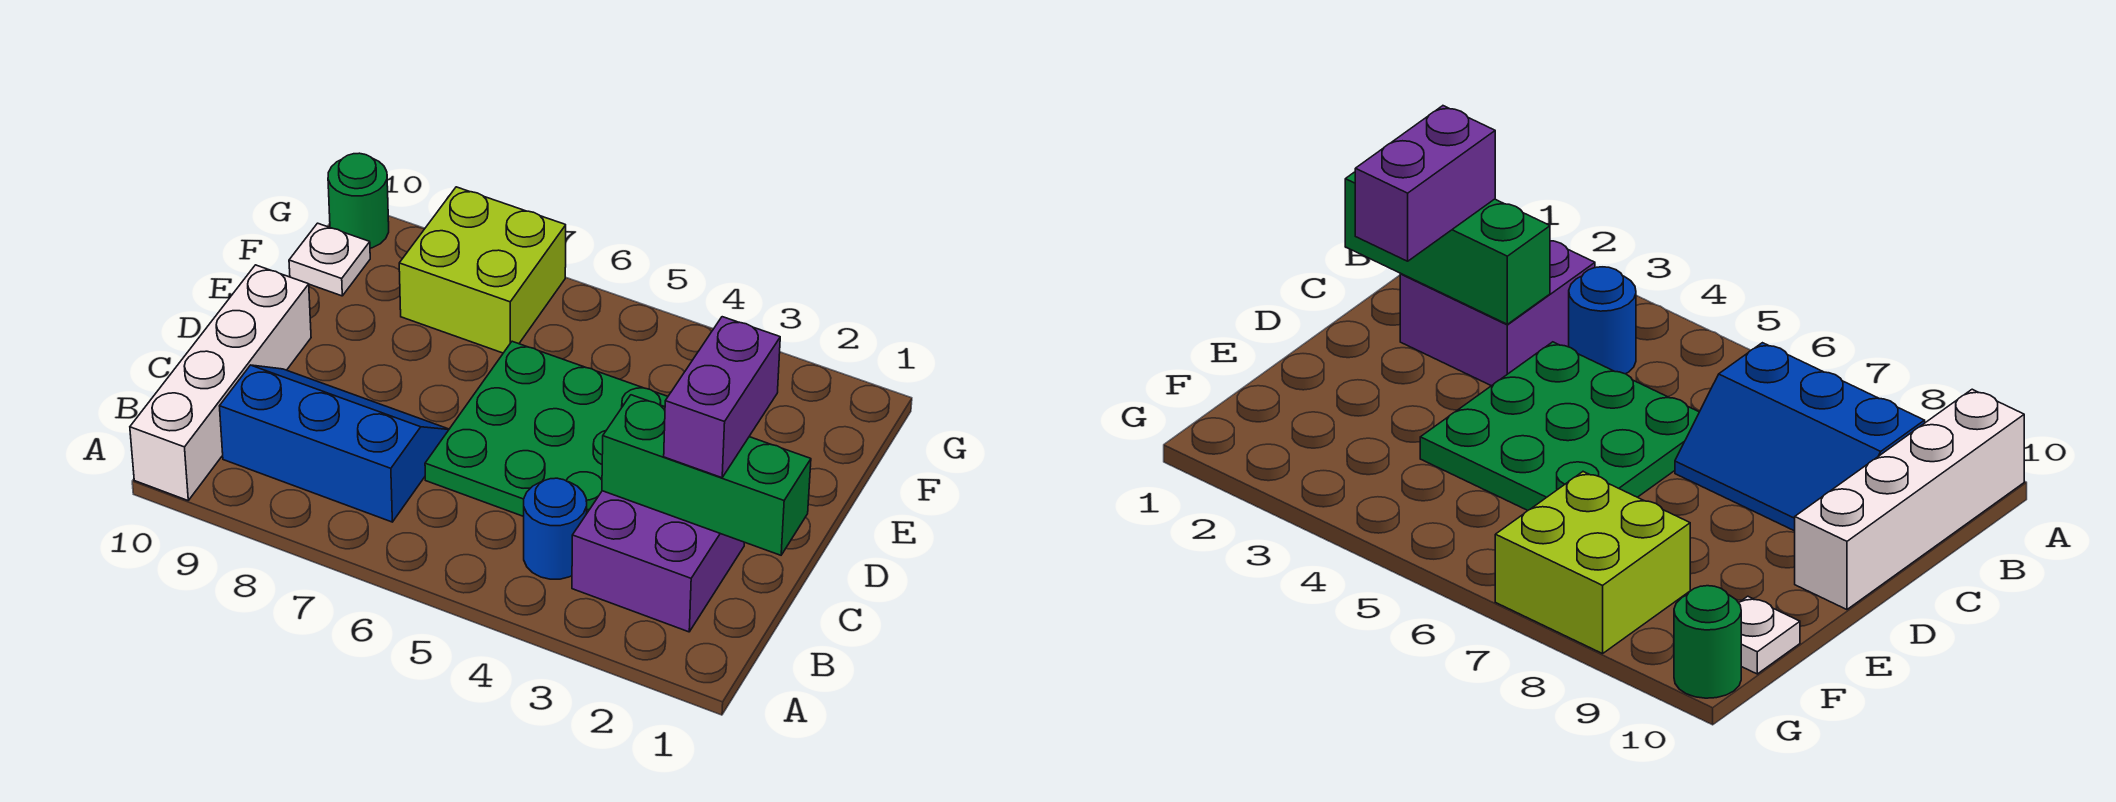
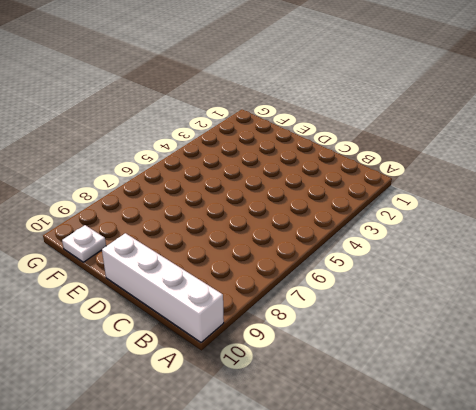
none -> purple brick B2:C3 level 1
none -> blue round brick B4 level 1

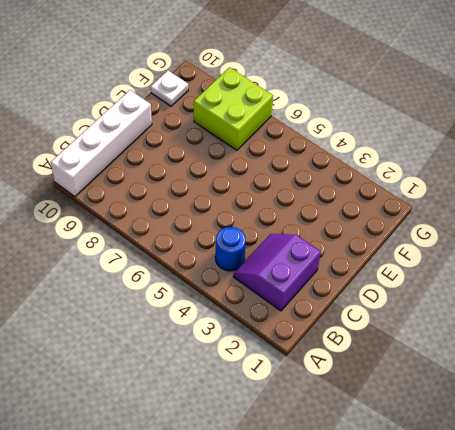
purple slope B2:C3 level 1 top 2 -> purple brick B2:C3 level 1
none -> blue slope B7:C9 level 1 top B
none -> green plate C4:E6 level 1

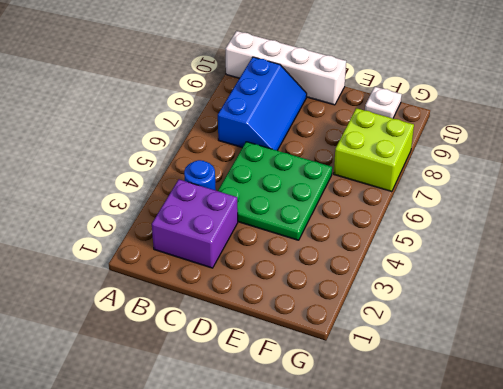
none -> green round brick G10 level 1
none -> green brick C1:C3 level 2

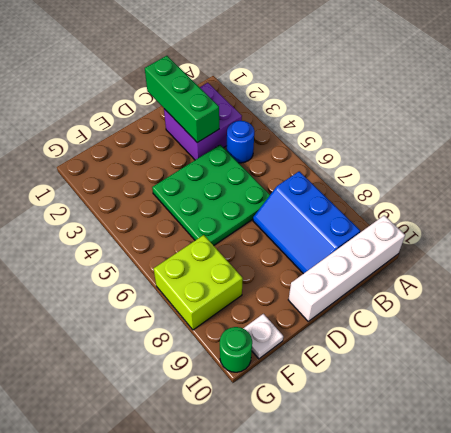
none -> purple brick C2:D2 level 3

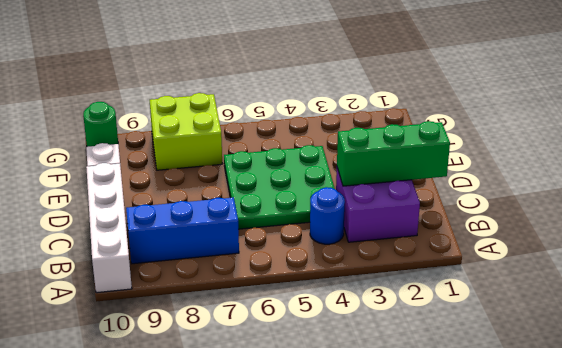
none -> purple brick C2:D2 level 3

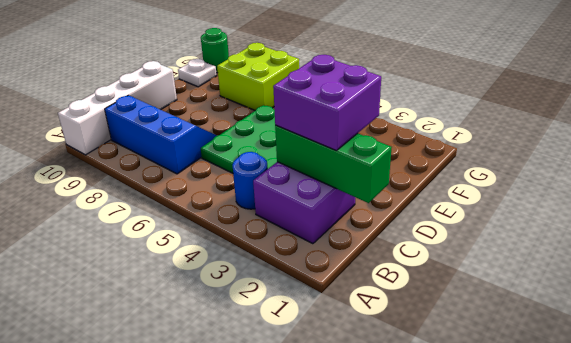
purple brick C2:D3 level 3 -> purple brick C2:D2 level 3

